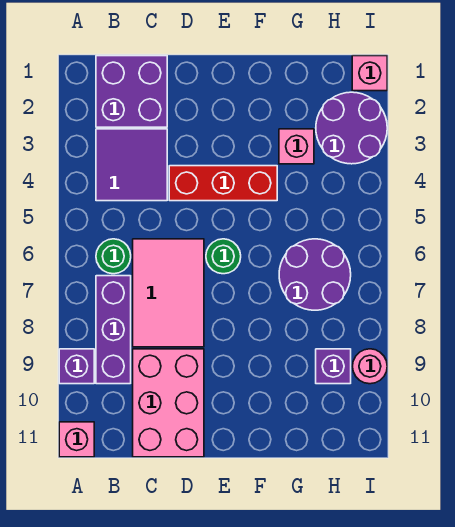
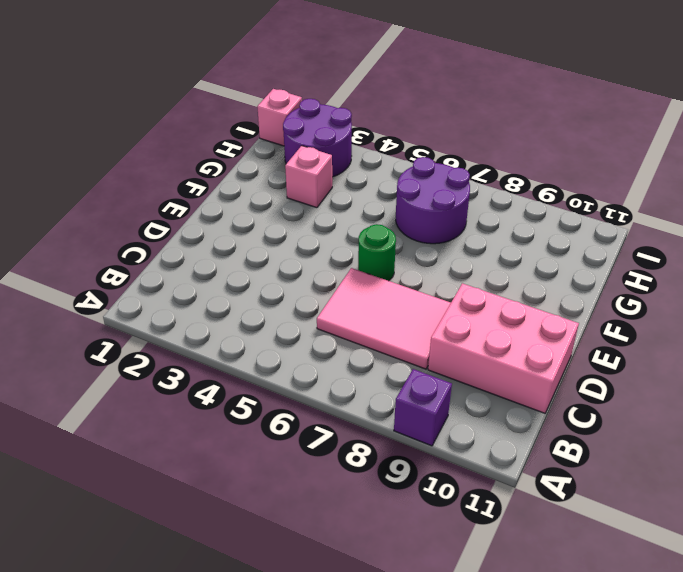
none -> pink brick A11 level 1
none -> purple brick B1:C2 level 1
none -> purple tile B3:C4 level 1

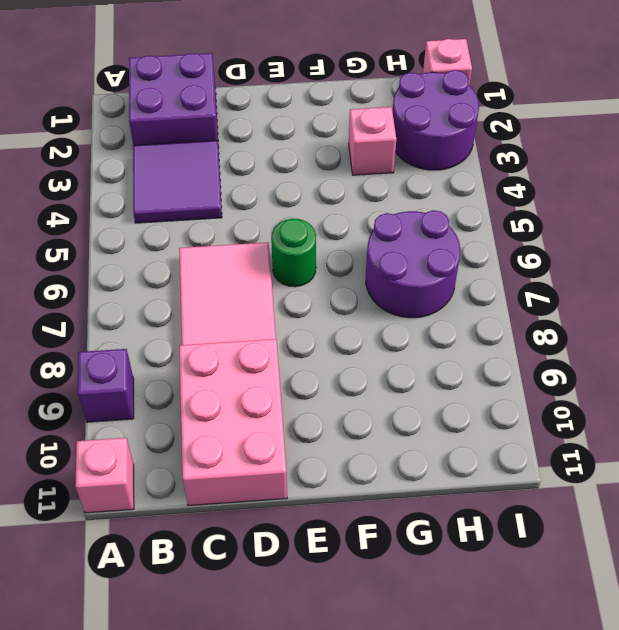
none -> green round brick B6 level 1
none -> purple brick B7:B9 level 1
none -> red brick D4:F4 level 1

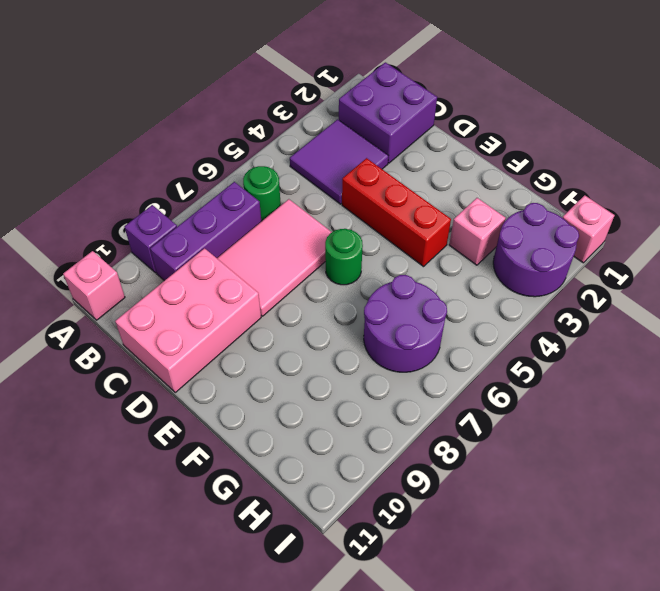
none -> purple brick H9 level 1
none -> pink round brick I9 level 1

